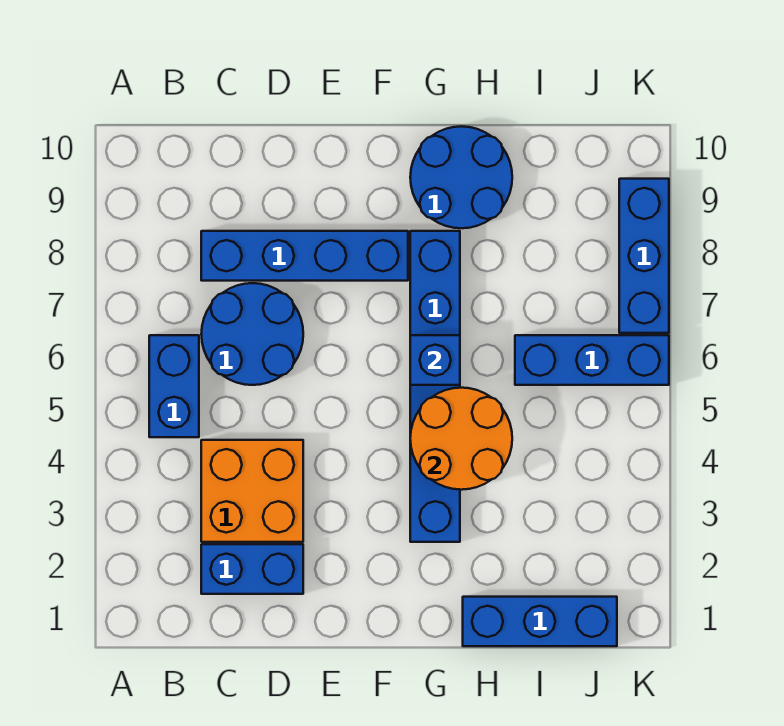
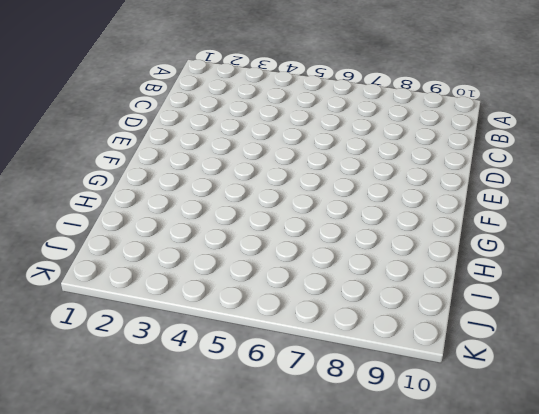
none -> blue brick B5:B6 level 1
none -> blue brick C2:D2 level 1
none -> orange brick C3:D4 level 1

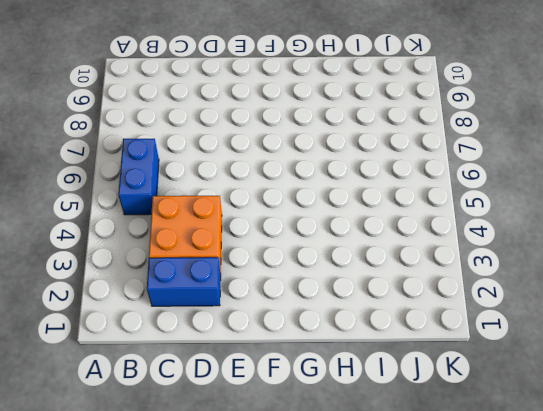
none -> blue round brick C6:D7 level 1
none -> blue brick C8:F8 level 1
none -> blue brick G3:G8 level 1

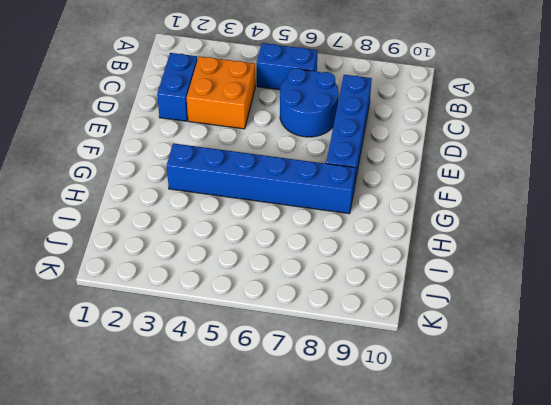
none -> blue round brick G9:H10 level 1
none -> blue brick H1:J1 level 1
none -> blue brick I6:K6 level 1

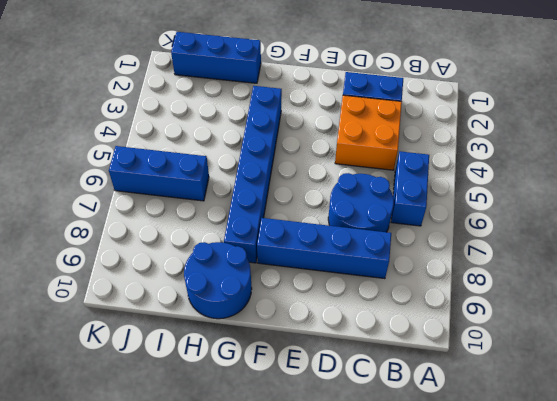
none -> blue brick K7:K9 level 1
none -> orange round brick G4:H5 level 2
none -> blue brick G6 level 2

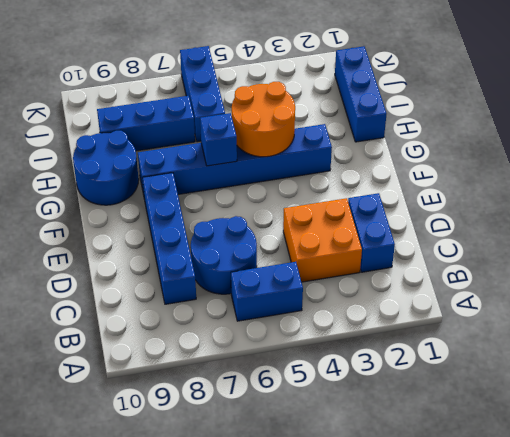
blue brick I7:I9 level 1 -> blue brick K7:K9 level 1

